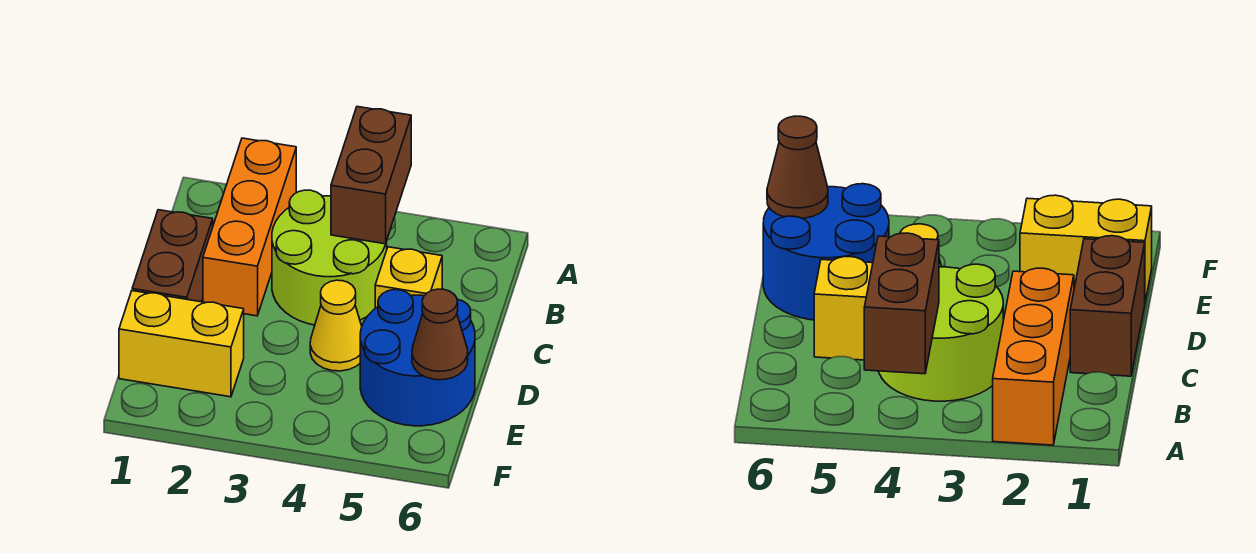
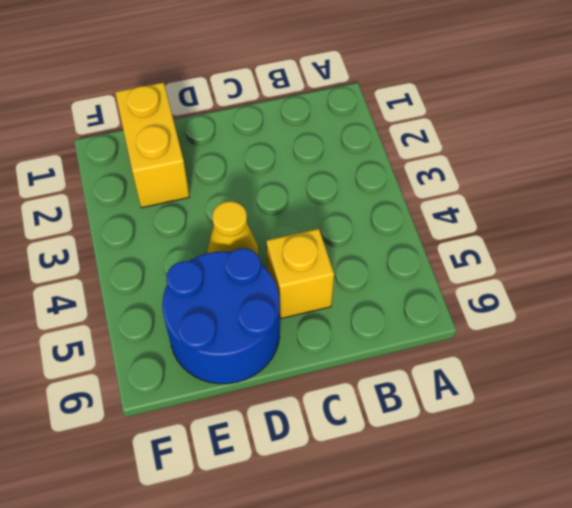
none -> orange brick A2:C2 level 1
none -> lime round brick B3:C4 level 1

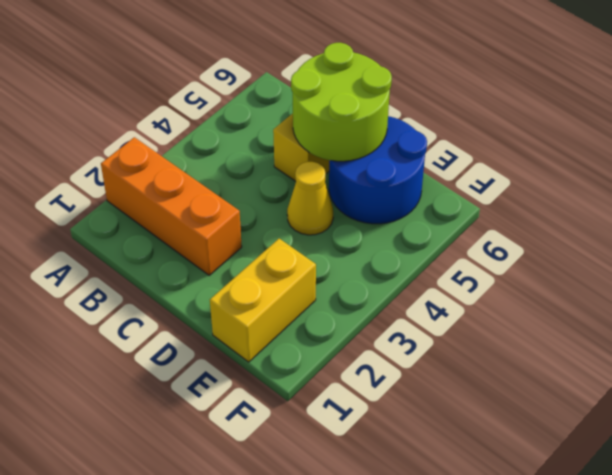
lime round brick C5:D6 level 2 -> lime round brick B3:C4 level 1
none -> brown brick C1:D1 level 1
none -> brown brick A4:B4 level 2

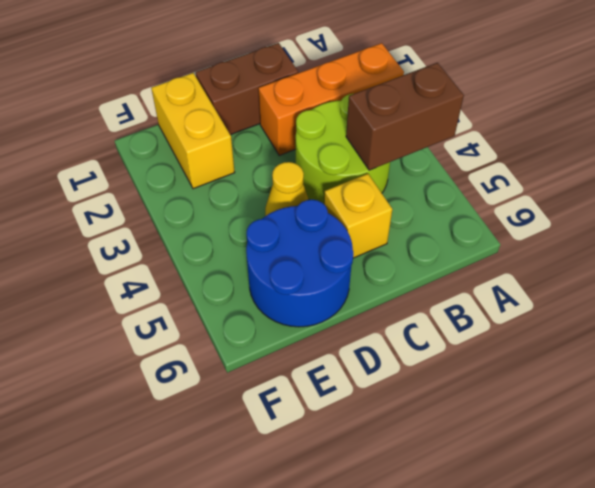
none -> brown cone E6 level 2

